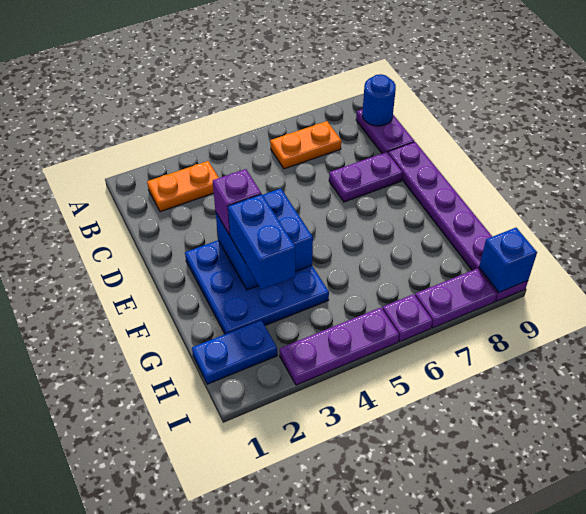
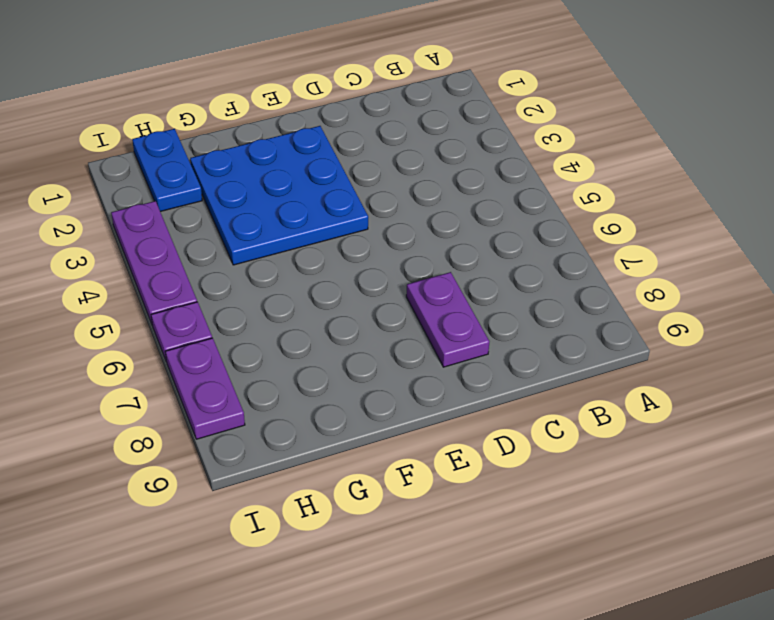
none -> orange plate B2:B3 level 1
none -> orange plate B6:B7 level 1
none -> purple plate B9:C9 level 1

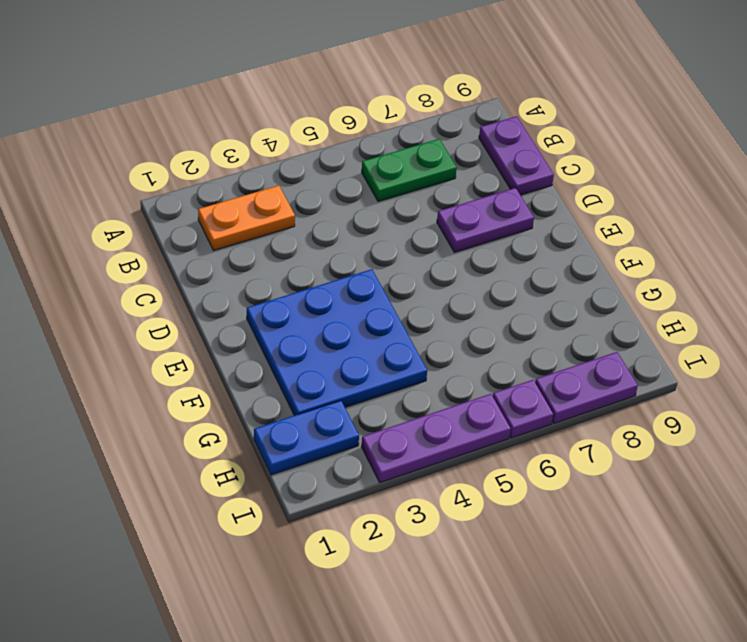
green plate B6:B7 level 1 -> orange plate B6:B7 level 1
none -> purple plate D9:I9 level 1
none -> blue round brick B9 level 2
none -> blue brick E3:F4 level 2

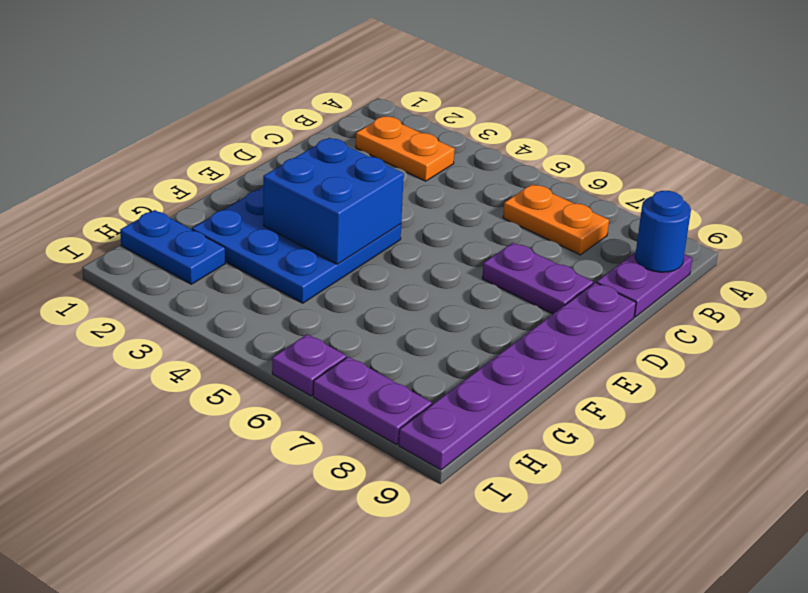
none -> purple plate I3:I5 level 1
none -> blue brick I9 level 2
none -> purple brick E3 level 3

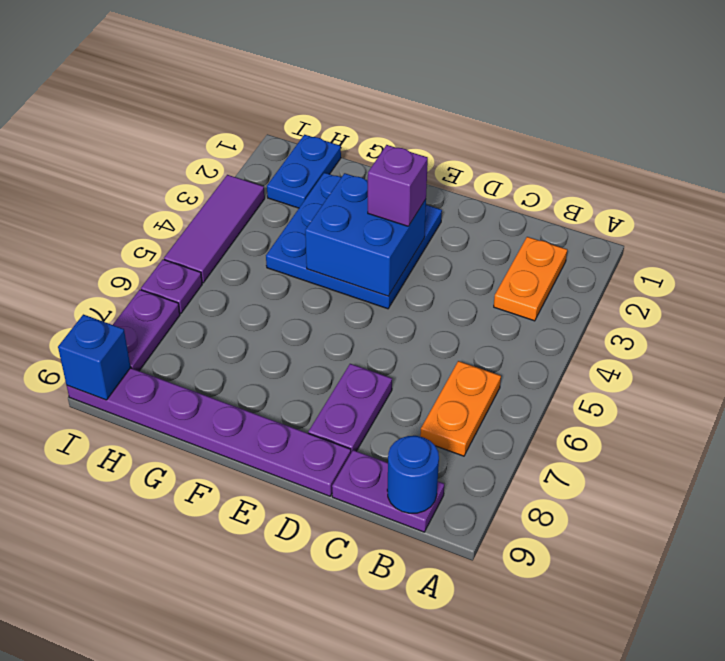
purple tile I3:I5 level 1 -> purple plate I3:I5 level 1
none -> blue brick F3:G3 level 3

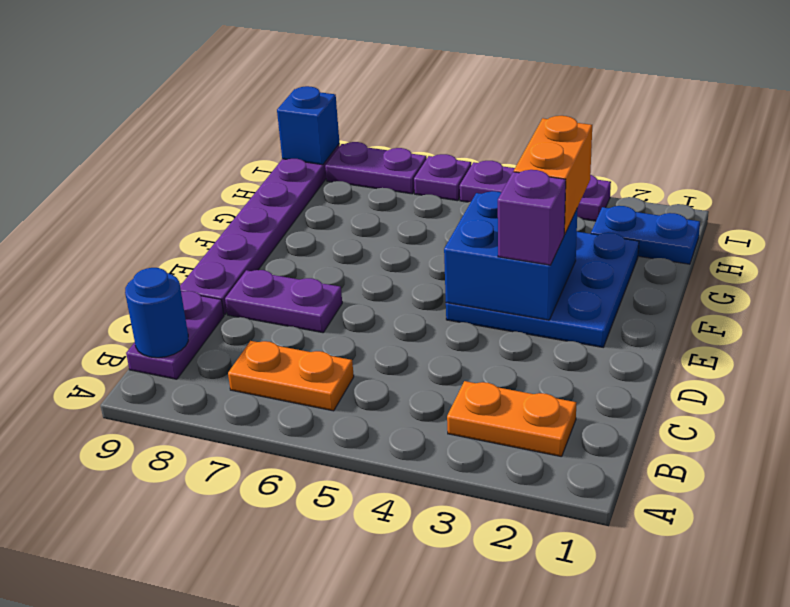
orange brick F3:G3 level 3 -> blue brick F3:G3 level 3

